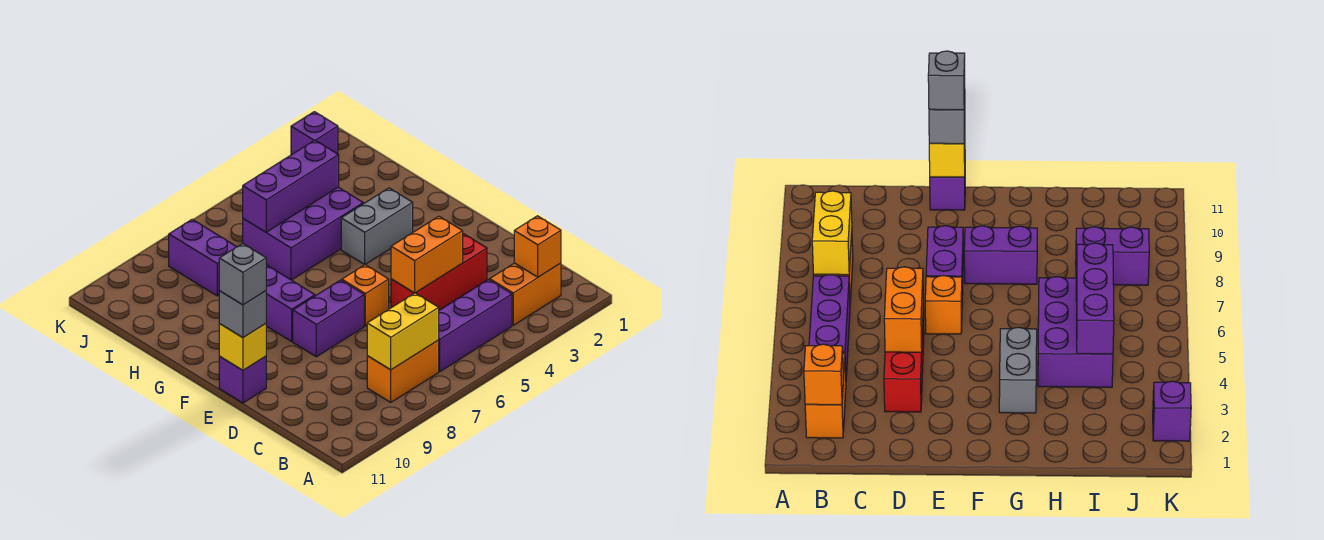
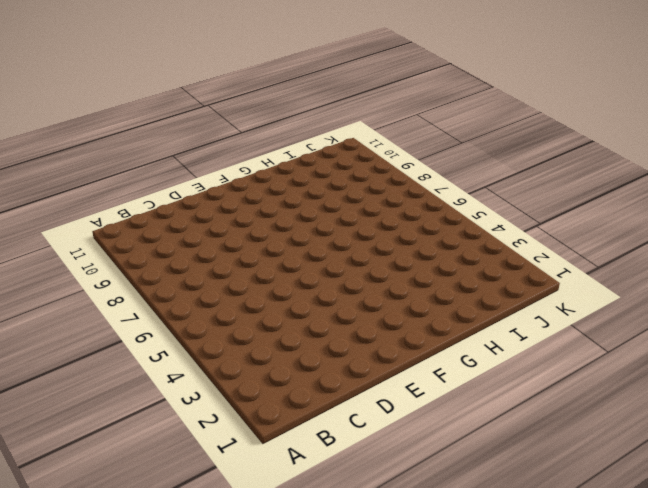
none -> orange brick B2:B3 level 1
none -> purple brick B4:B6 level 1
none -> orange brick B7:B8 level 1

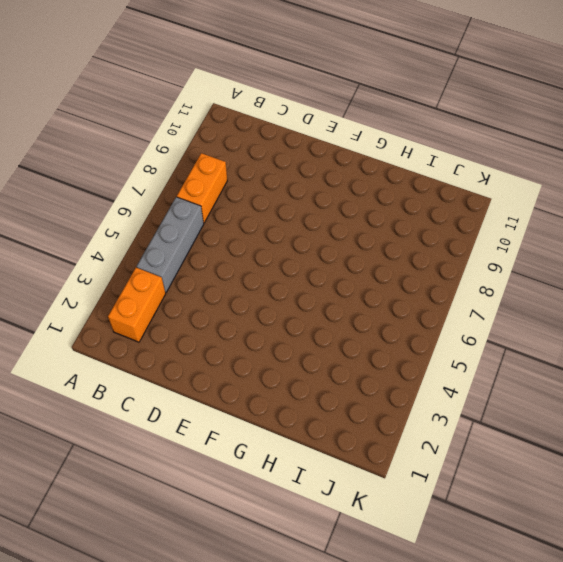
grey brick B4:B6 level 1 -> purple brick B4:B6 level 1
none -> red brick D3:D5 level 1
none -> orange brick E6 level 1
none -> purple brick E7:E8 level 1

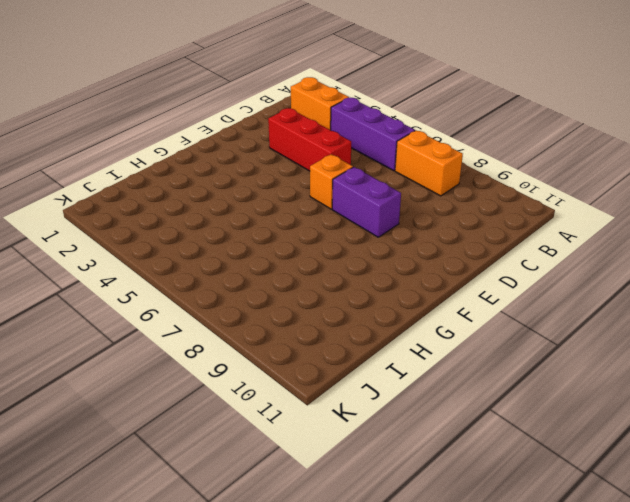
none -> purple brick E11 level 1
none -> purple brick F8:G8 level 1
none -> grey brick G3:G4 level 1

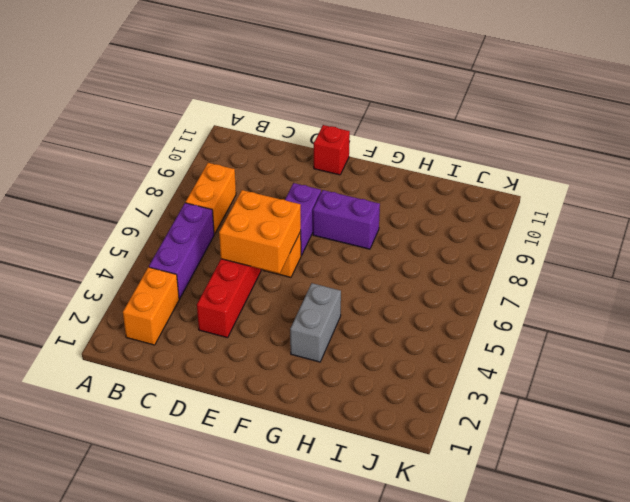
orange brick D5:E6 level 2 -> orange brick D4:D5 level 2
red brick E11 level 1 -> purple brick E11 level 1
none -> purple brick H4:I6 level 1
none -> purple brick I8:J8 level 1
none -> purple brick K2 level 1

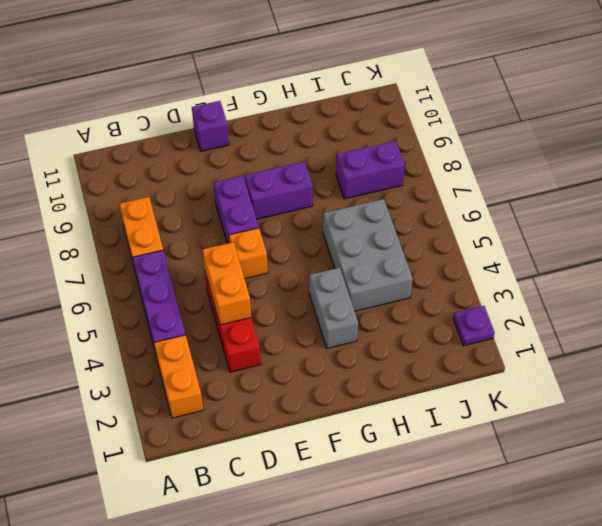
grey brick H4:I6 level 1 -> purple brick H4:I6 level 1
purple plate K2 level 1 -> purple brick K2 level 1
none -> orange brick B2 level 2
none -> yellow brick B7:B8 level 2
none -> yellow brick E11 level 2

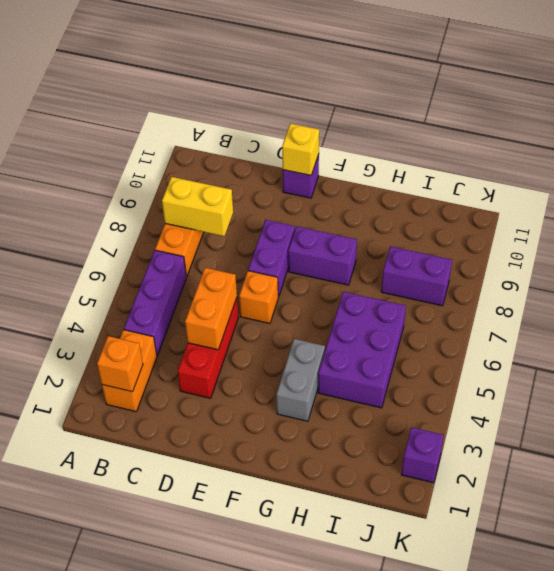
yellow brick B8:C8 level 2 -> yellow brick B7:B8 level 2
none -> purple brick I4:I6 level 2
none -> grey brick E11 level 3
none -> grey brick E11 level 4

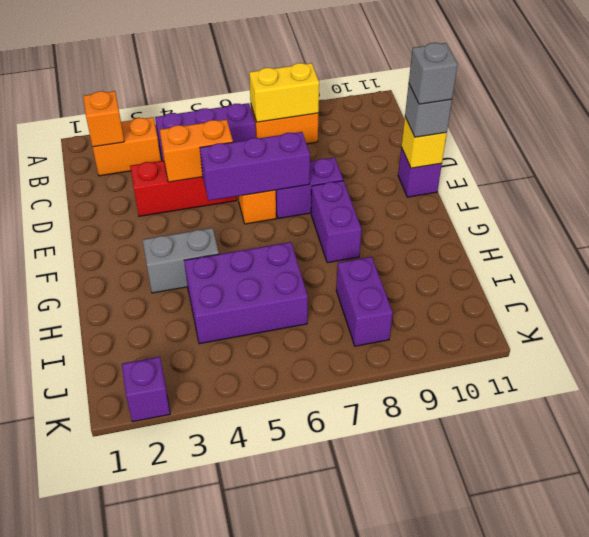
purple brick E5:E7 level 2 -> purple brick I4:I6 level 2

